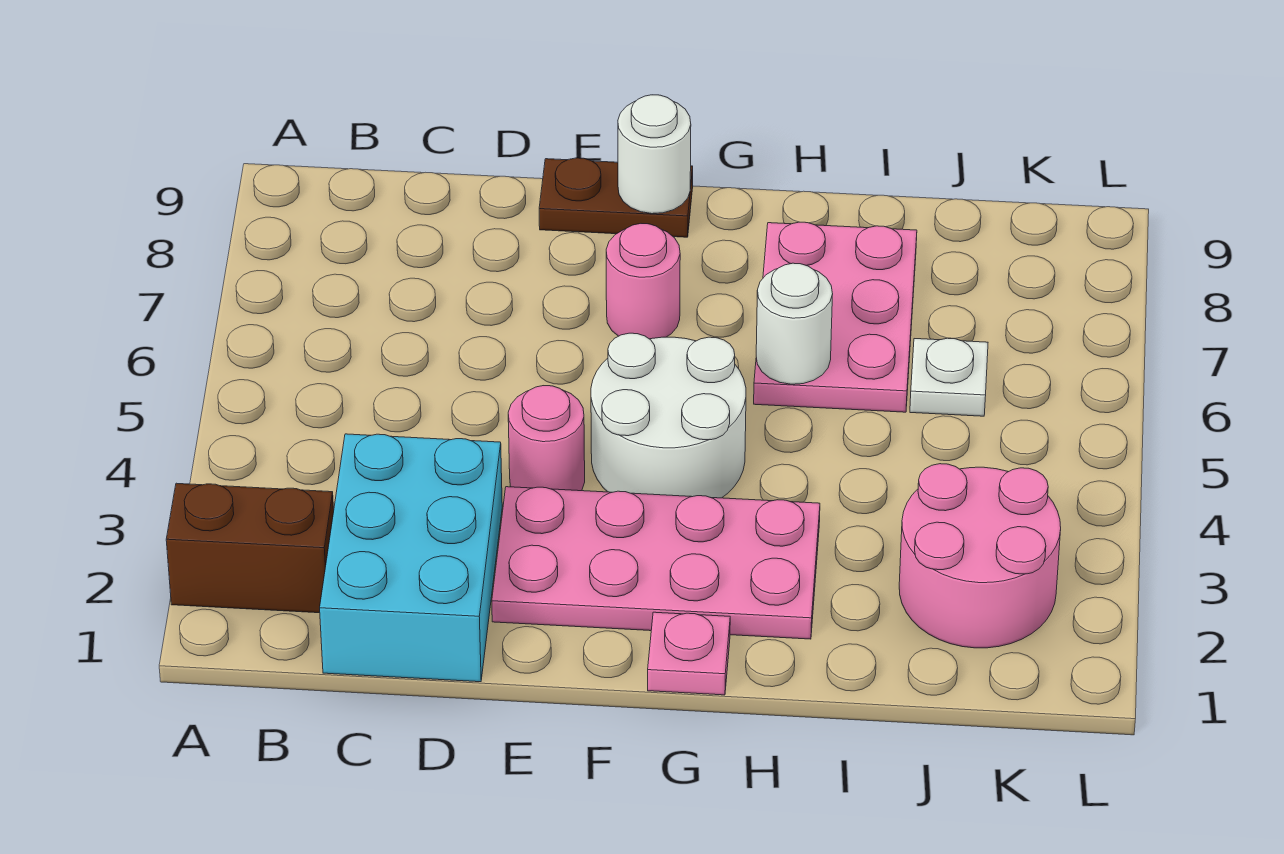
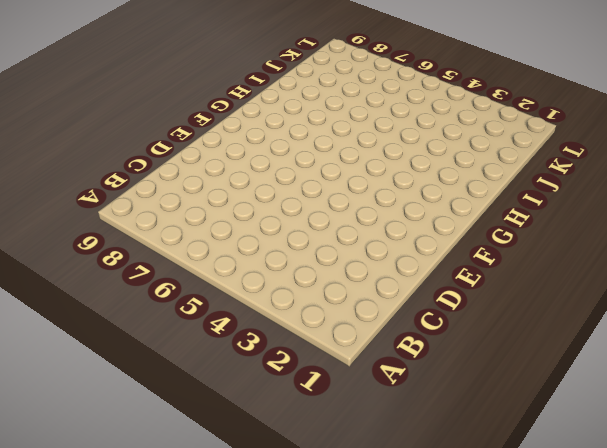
none -> brown brick A2:B2 level 1
none -> cyan brick C1:D3 level 1
none -> pink plate E2:H3 level 1

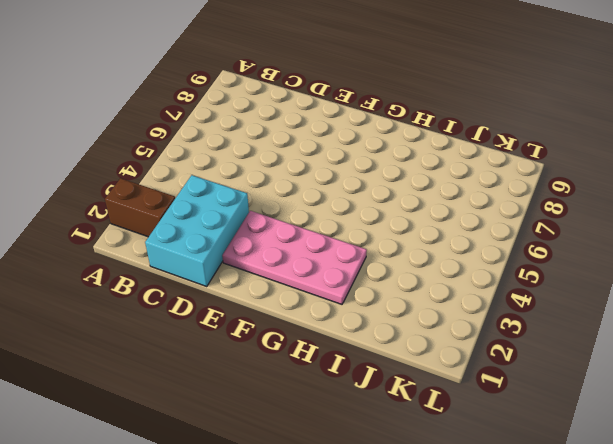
none -> pink round brick E4 level 1
none -> brown plate E9:F9 level 1
none -> white round brick F4:G5 level 1

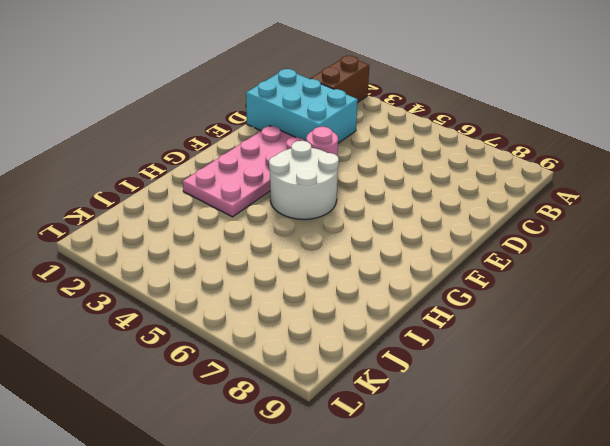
none -> brown plate E9:F9 level 1
none -> pink round brick F7 level 1
none -> pink plate G1 level 1

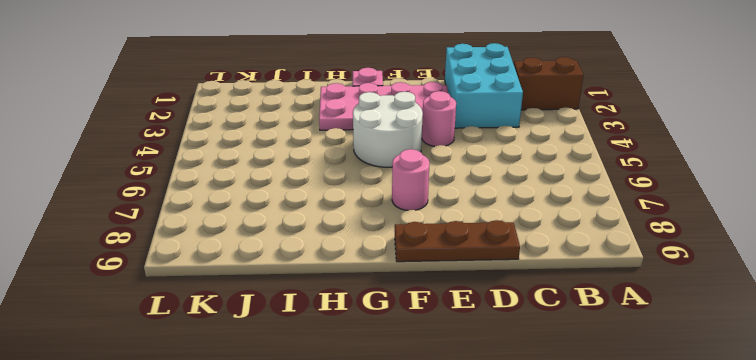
brown plate D9:F9 level 1 -> brown plate E9:F9 level 1
none -> pink plate H6:I8 level 1
none -> pink round brick J2:K3 level 1
none -> white plate J6 level 1

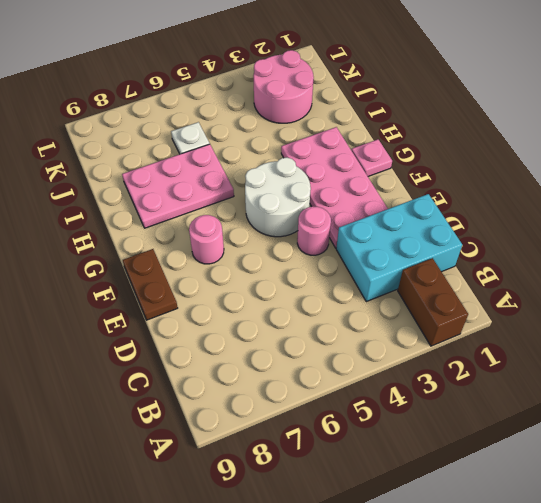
none -> white round brick F9 level 2
none -> white round brick H6 level 2

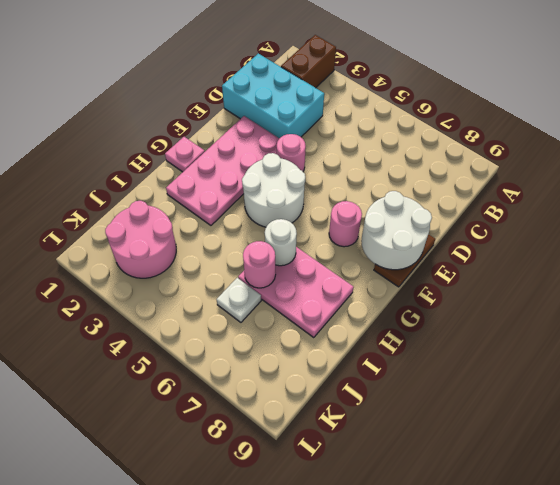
white round brick E8:F9 level 2 -> white round brick F9 level 2
pink round brick I6 level 2 -> none

